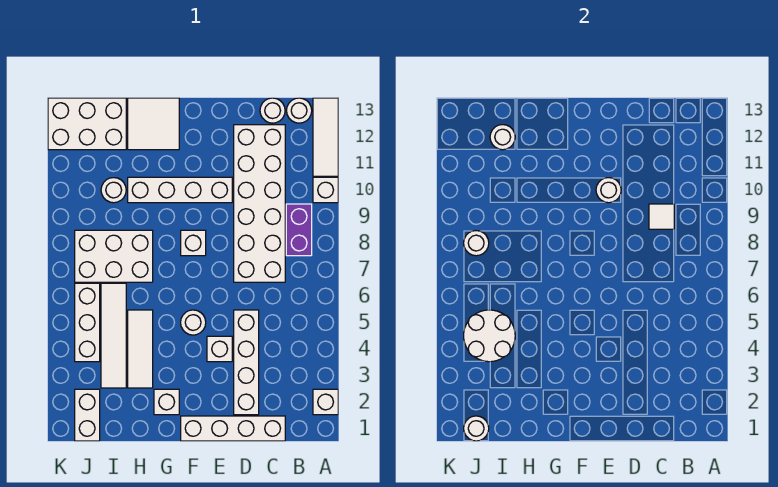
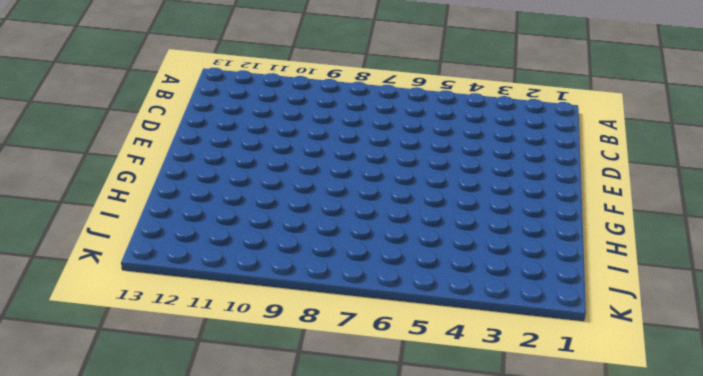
none -> white brick A2 level 1
none -> white brick A10 level 1
none -> white tile A11:A13 level 1

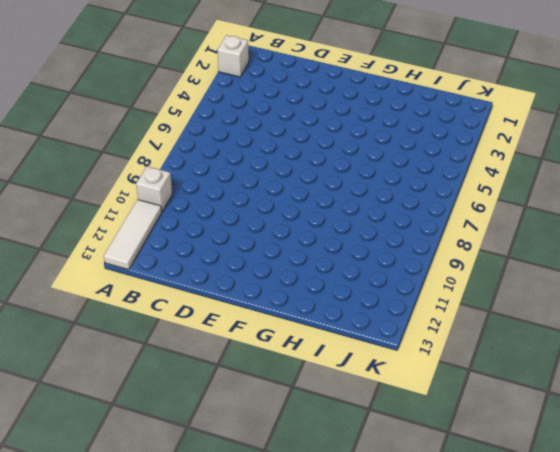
none -> purple brick B8:B9 level 1
none -> white round brick B13 level 1
none -> white brick C1:F1 level 1

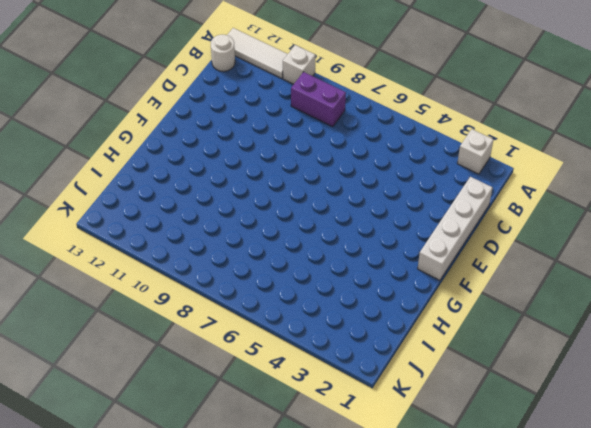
none -> white brick C7:D12 level 1
none -> white round brick C13 level 1
none -> white brick D2:D5 level 1

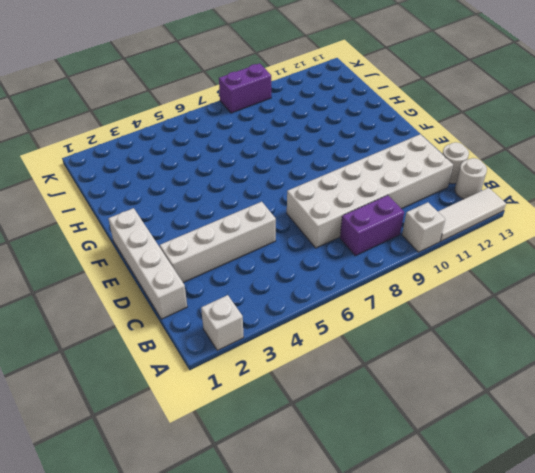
purple brick K8:K9 level 1 -> none
none -> white brick E4 level 1
none -> white brick E10:H10 level 1
none -> white round brick F5 level 1

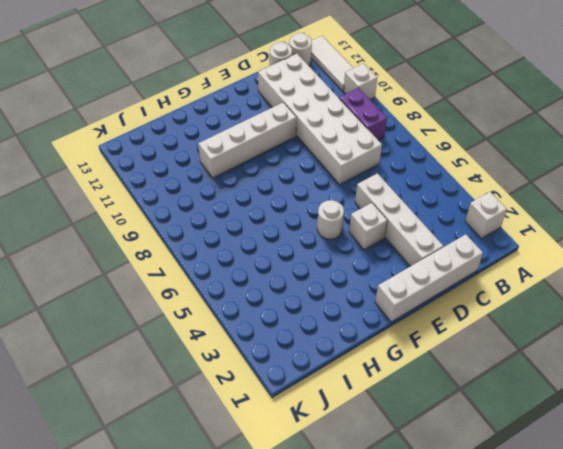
none -> white brick F8 level 1
none -> white brick G2 level 1
none -> white tile G12:H13 level 1

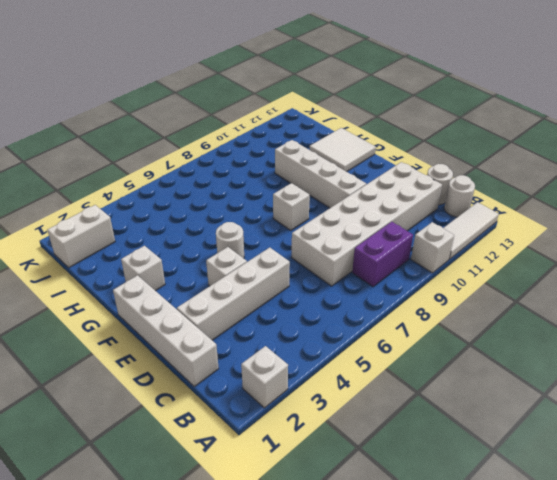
none -> white tile H3:H5 level 1
none -> white brick H7:J8 level 1
none -> white tile I3:I6 level 1

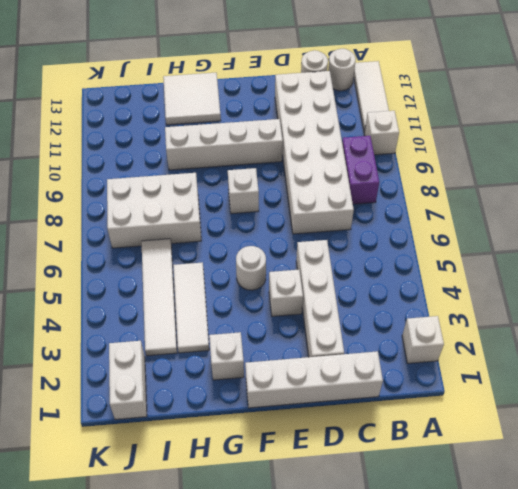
none -> white round brick I10 level 1
none -> white brick I12:K13 level 1
none -> white brick J4:J6 level 1

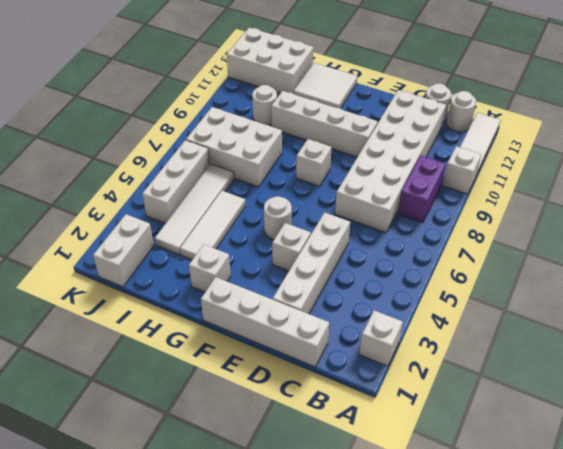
none -> white tile C9 level 2
none -> white round brick E10 level 2
none -> white round brick I4:J5 level 2

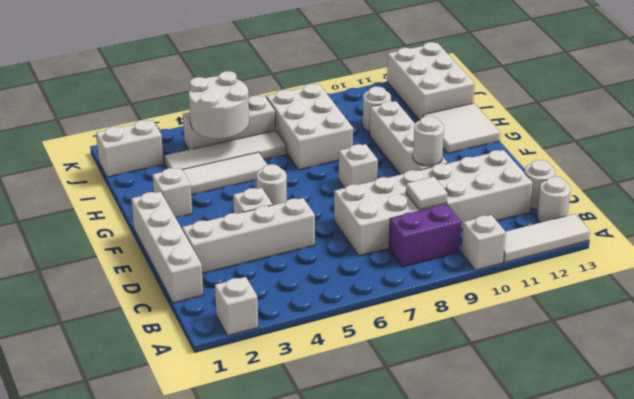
none -> white round brick I12 level 2
none -> white round brick J1 level 2
none -> white round brick J8 level 2

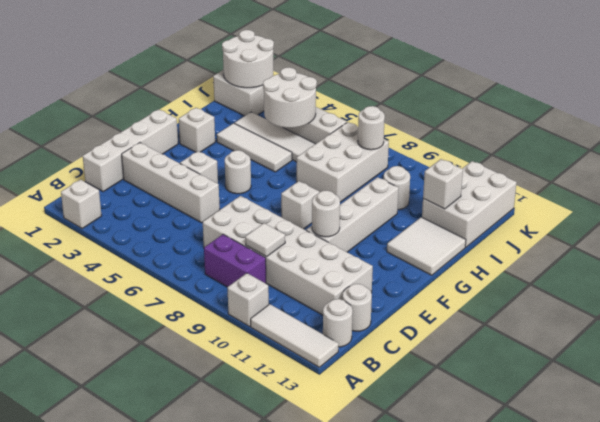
white brick I12 level 2 -> white round brick I12 level 2
white round brick J1:K2 level 2 -> white round brick J1 level 2

